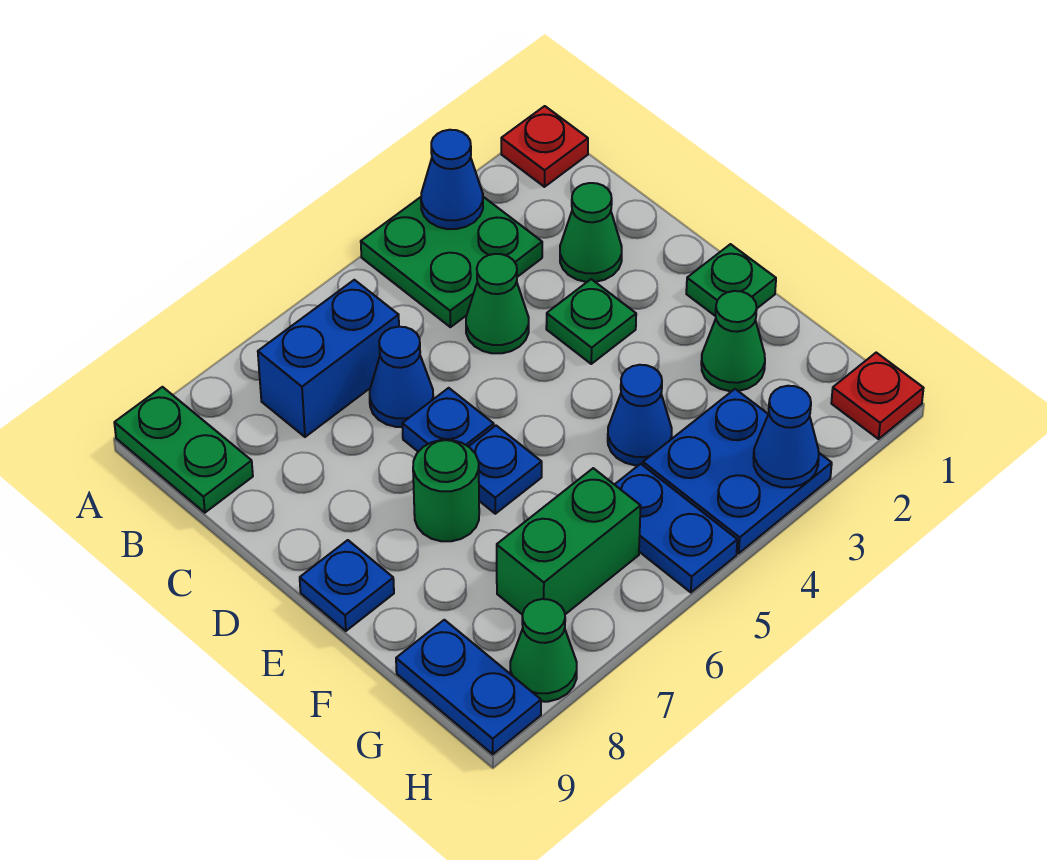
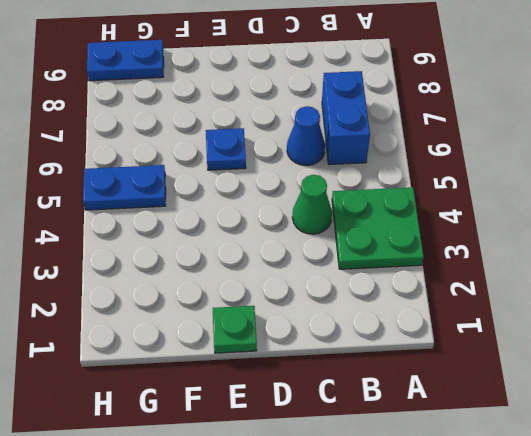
none -> red plate A1 level 1
none -> green plate A9:B9 level 1
none -> green cone C2 level 1

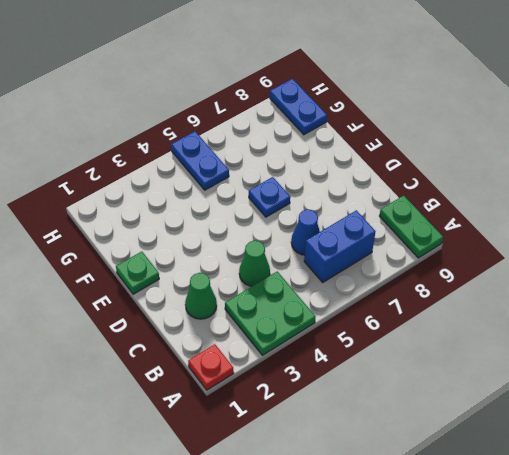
none -> green plate D3 level 1
none -> blue plate D6 level 1
none -> green round brick E7 level 1

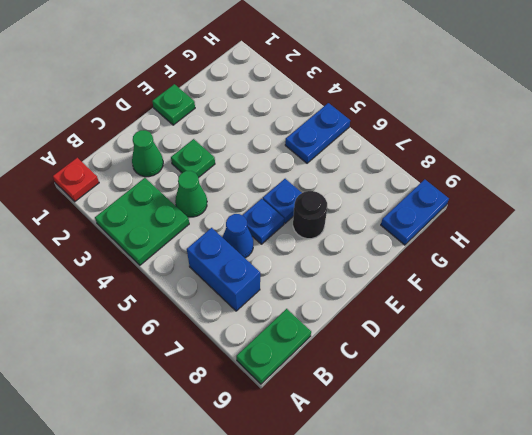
black round brick E7 level 1 -> green round brick E7 level 1
none -> blue plate E9 level 1
none -> green cone F2 level 1
none -> blue cone F4 level 1

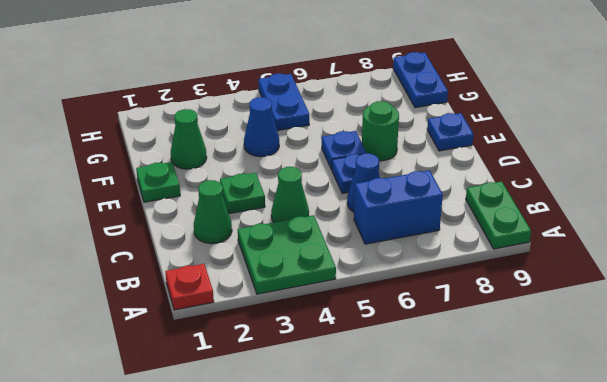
none -> blue plate G3:H4 level 1
none -> green brick G6:G7 level 1
none -> red plate H1 level 1

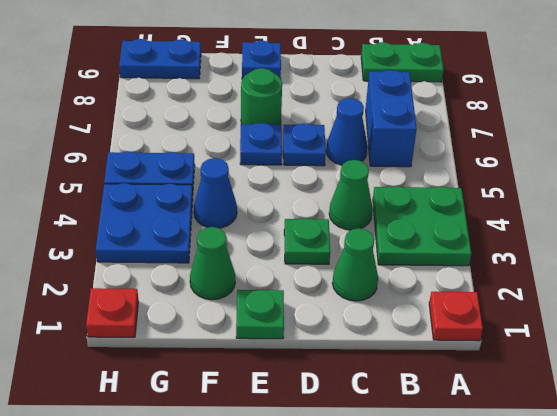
none -> green brick G6:G7 level 1
none -> green cone H8 level 1
none -> blue cone A3 level 2

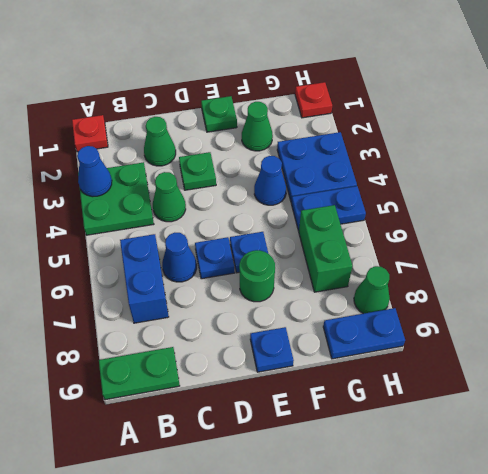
none -> blue cone H3 level 2

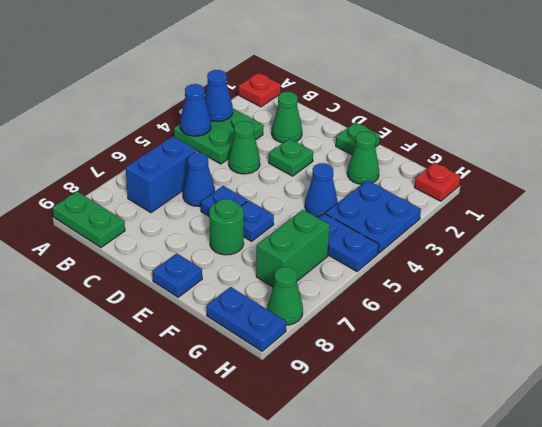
blue cone A4 level 2 -> blue cone H3 level 2

